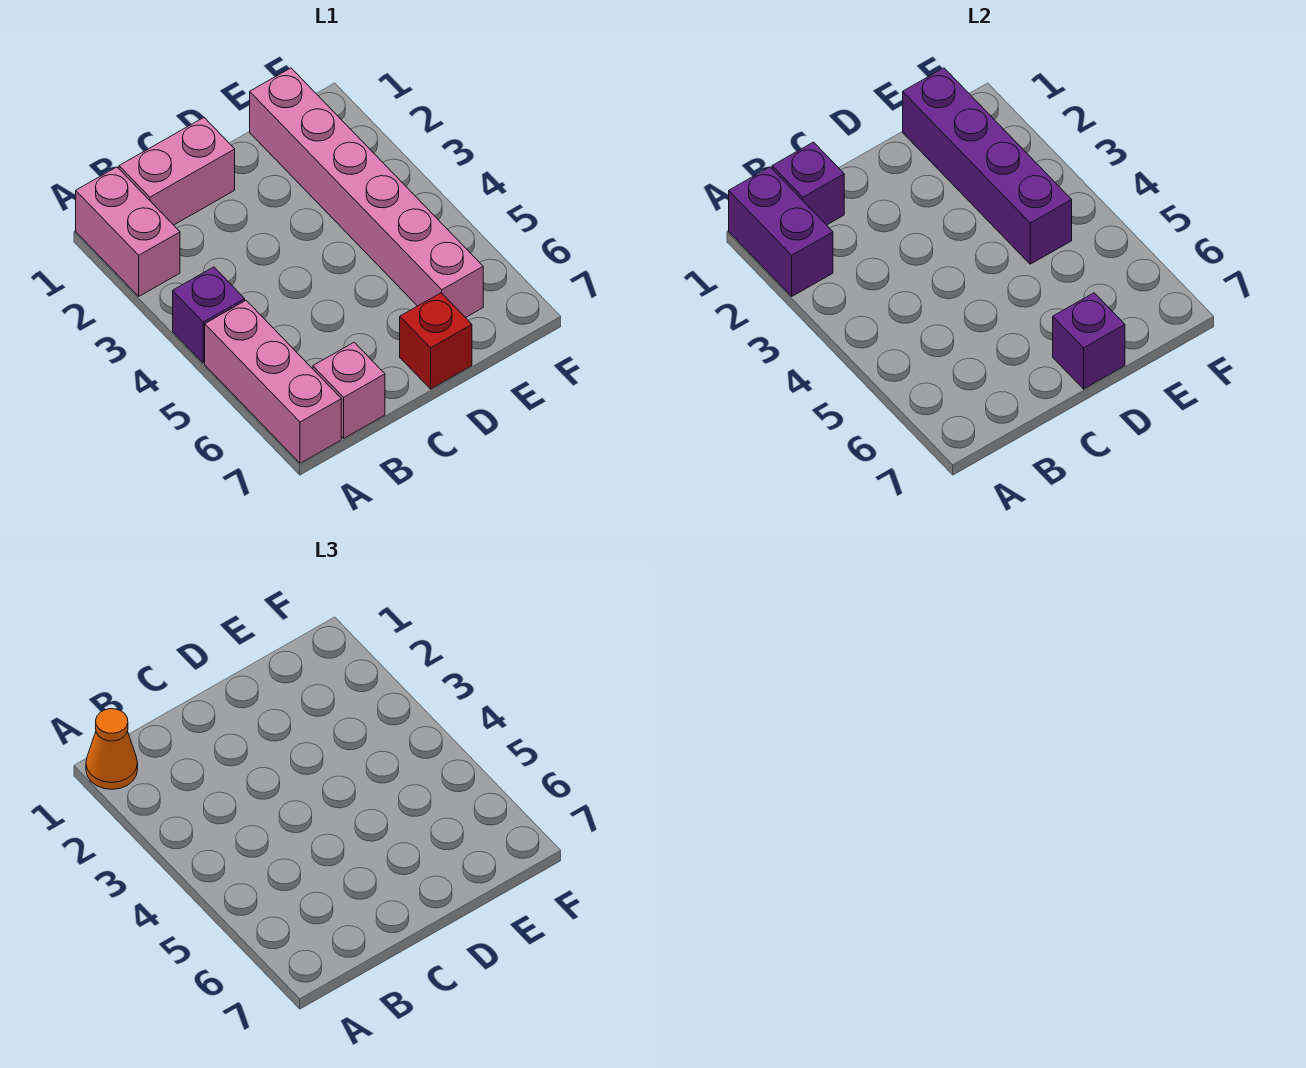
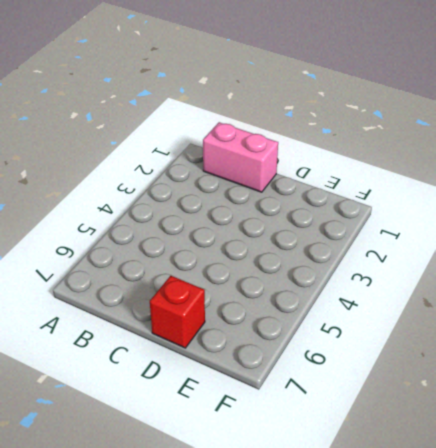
none -> pink brick A1:A2 level 1
none -> purple brick A4 level 1
none -> pink brick A5:A7 level 1

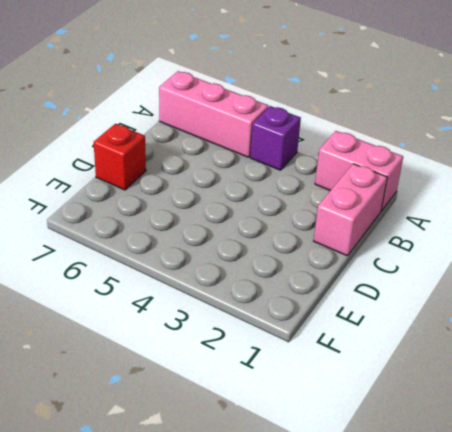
none -> pink brick B7 level 1
none -> pink brick E1:E6 level 1
none -> purple brick A1:A2 level 2

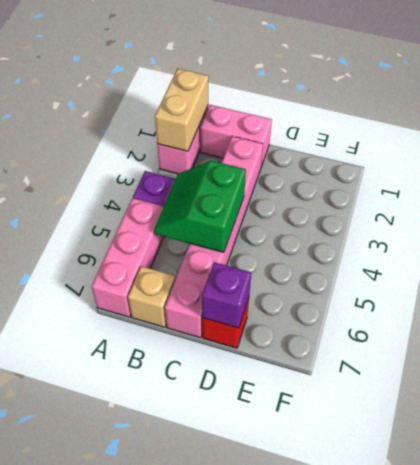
tan brick A1:A2 level 2 -> purple brick A1:A2 level 2
green slope B4:C5 level 2 top C -> none
tan brick B7 level 1 -> pink brick B7 level 1
pink brick C2:C7 level 1 -> pink brick E1:E6 level 1
none -> purple brick B1 level 2
none -> purple brick E1:E4 level 2
none -> orange cone A1 level 3

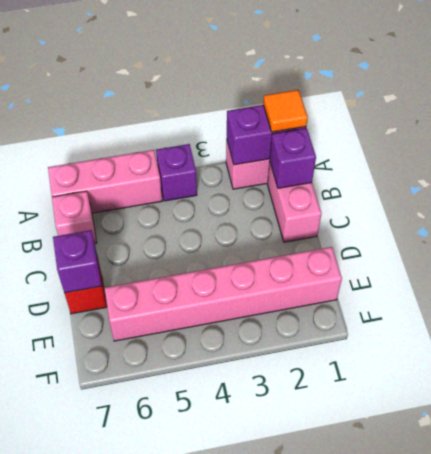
orange tile A1 level 3 -> orange cone A1 level 3
none -> purple brick E1:E4 level 2

